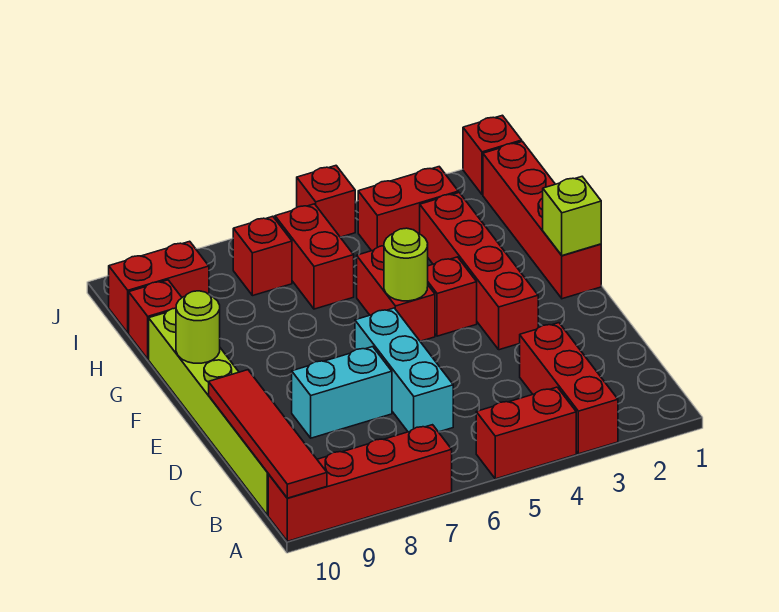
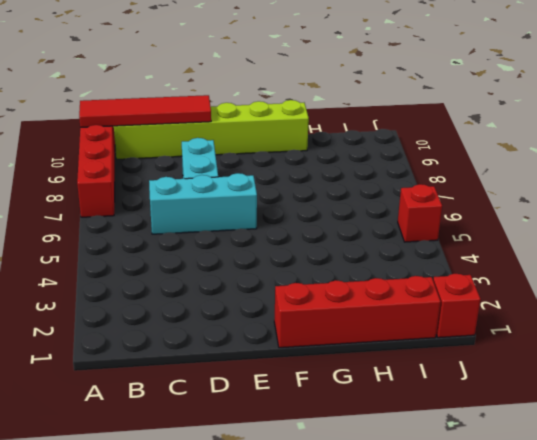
none -> red brick A3:C3 level 1
none -> red brick A4:A5 level 1
none -> red brick E3:H3 level 1

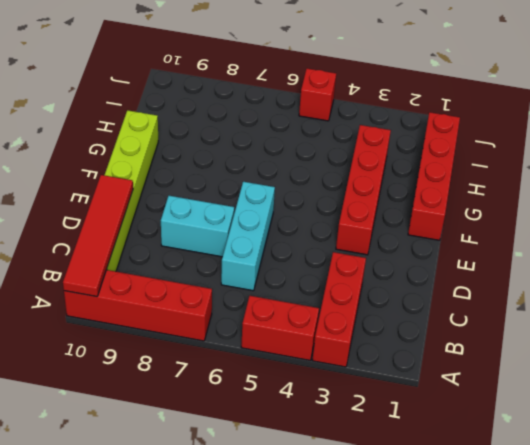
none -> red brick F4 level 1
none -> red brick F5:G5 level 1
none -> red brick H6:I6 level 1

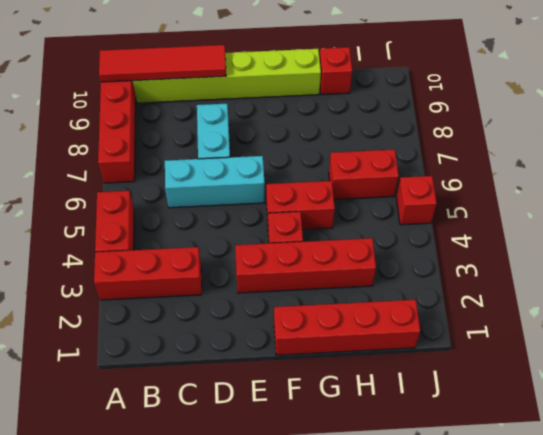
none -> red brick I3:I4 level 1
none -> red brick I7 level 1
none -> red brick I9:I10 level 1

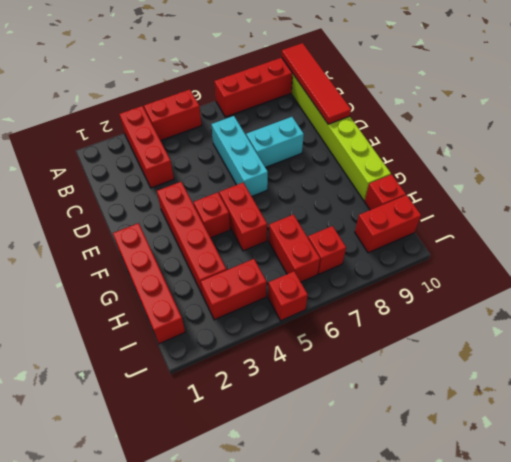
none -> red brick J1 level 1
none -> lime brick F1 level 2
none -> lime round brick F5 level 2

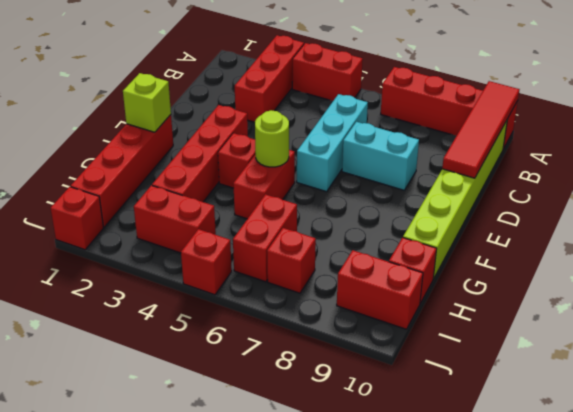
none -> lime round brick F10 level 2

